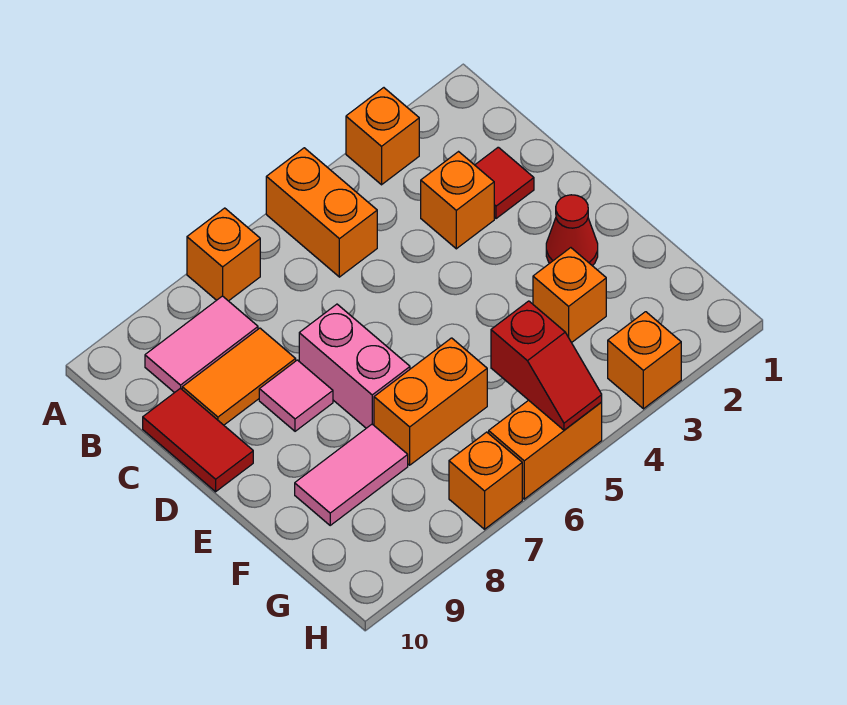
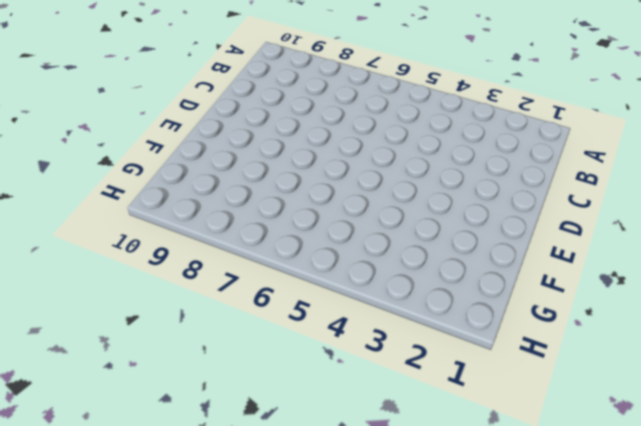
none -> orange brick A3 level 1
none -> orange brick A5:B5 level 1
none -> orange brick A7 level 1

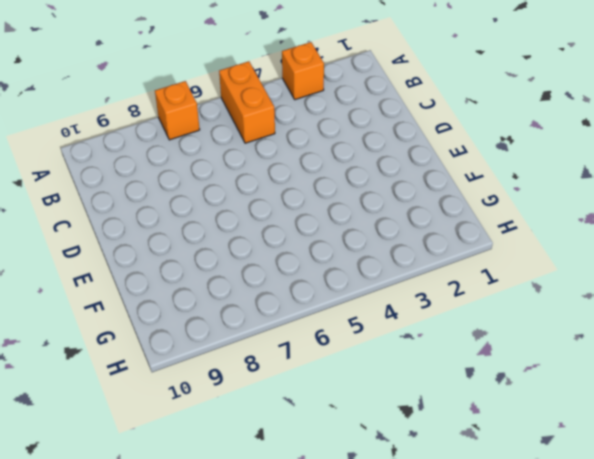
none -> pink tile B8:B9 level 1
none -> red tile C2 level 1
none -> orange brick C3 level 1

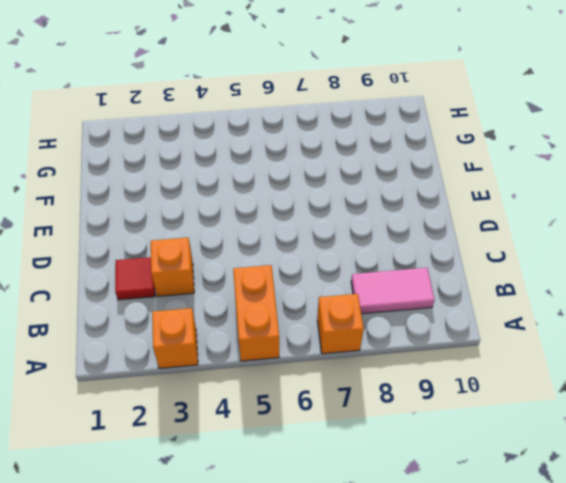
none -> orange tile C8:C9 level 1
none -> red tile C10:D10 level 1
none -> pink brick D7:E7 level 1

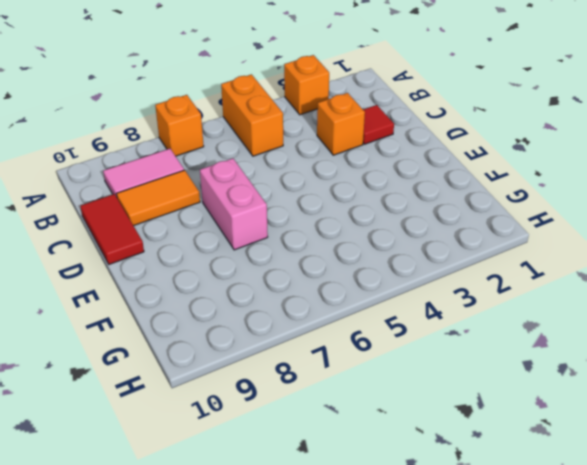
none -> pink tile D8 level 1
none -> red cone E2 level 1
none -> orange brick F3 level 1

